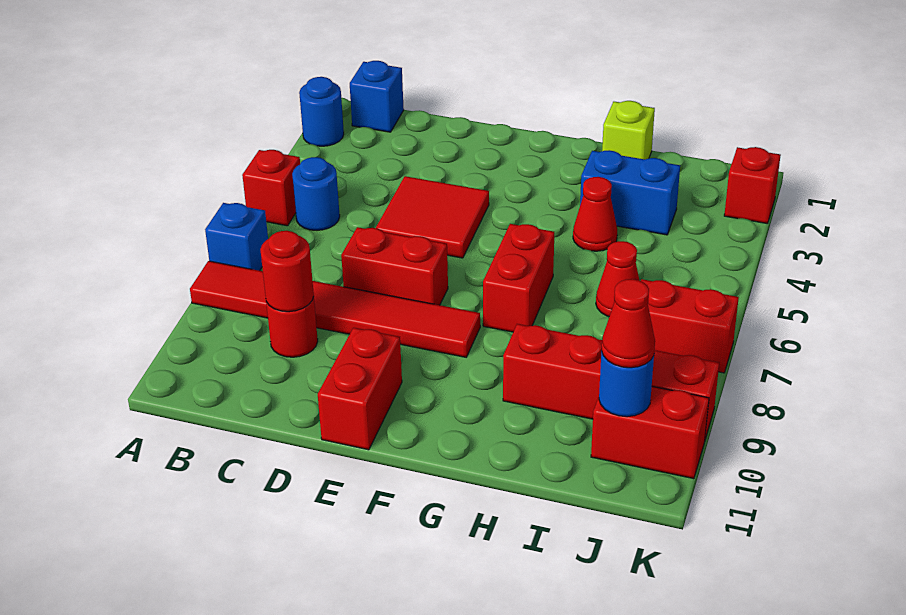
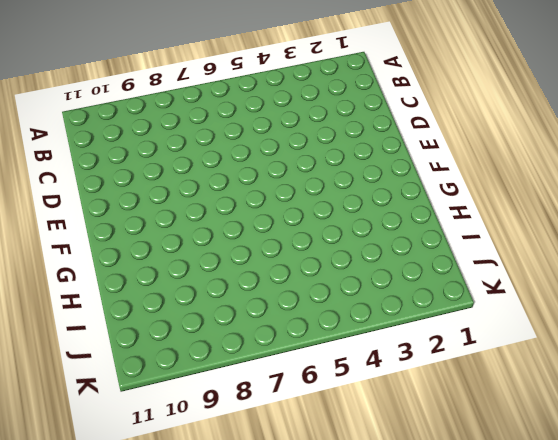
none -> blue round brick A2 level 1
none -> red brick A5 level 1
none -> blue brick A7 level 1

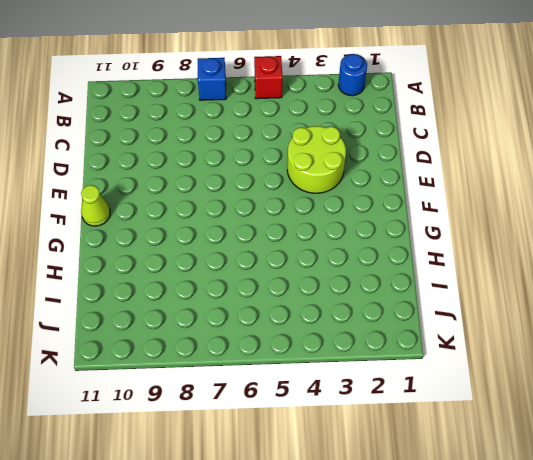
lime round brick D3:E4 level 1 -> red tile D4:E5 level 1
lime cone F11 level 1 -> none
none -> red tile A8:F8 level 1
none -> blue brick B1 level 1
none -> blue round brick B5 level 1

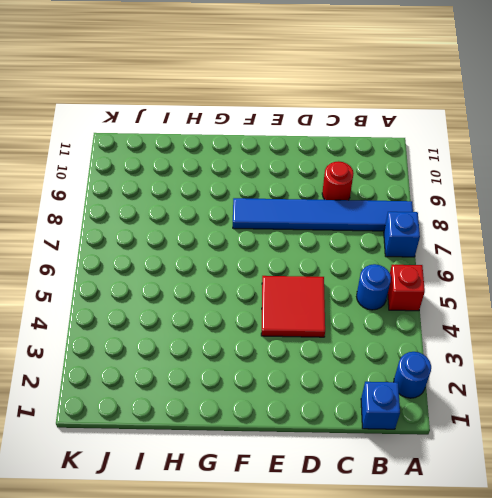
blue tile A8:F8 level 1 -> red tile A8:F8 level 1
none -> red brick D7:E7 level 1
none -> red brick E10:E11 level 1
none -> red brick G6:G7 level 1

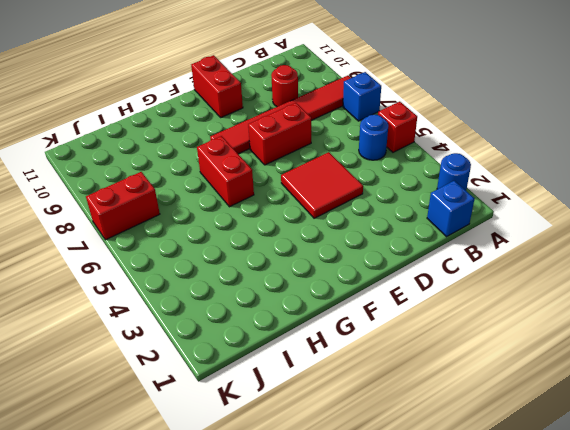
none -> lime brick H1 level 1
none -> blue brick H3:I3 level 1
none -> red cone H4 level 1

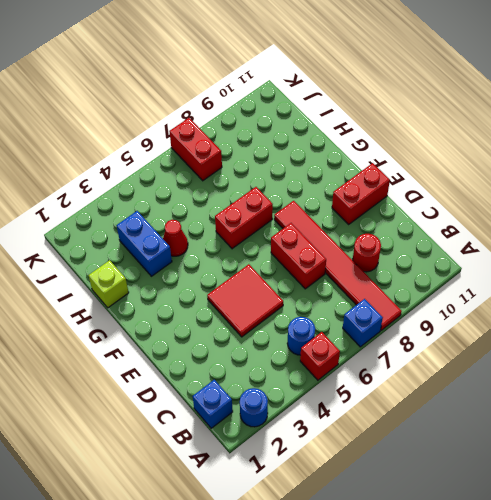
none -> red brick H9:K9 level 1
none -> red cone I6 level 1
none -> red brick J10:K10 level 1

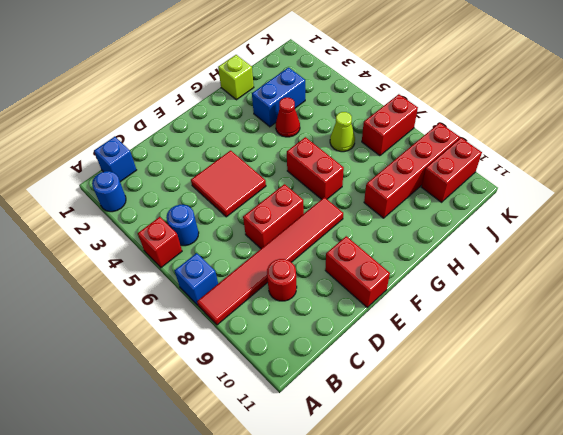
lime cone I6 level 1 -> red cone I6 level 1
none -> red brick K2 level 1
none -> red round brick C9 level 2
none -> blue round brick J10 level 2

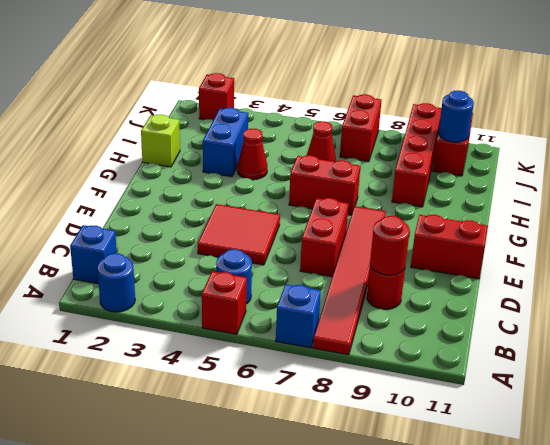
none -> red cone J10 level 3

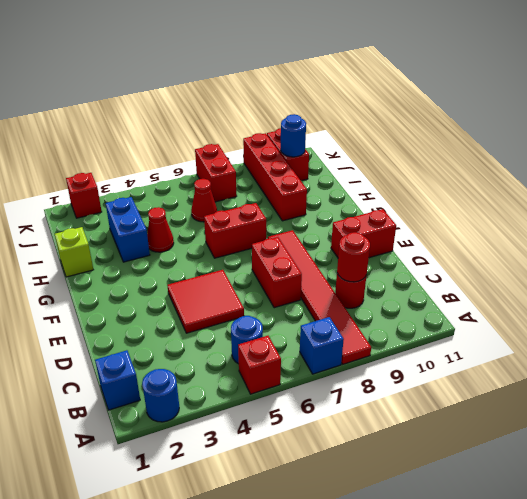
none -> red cone J10 level 3

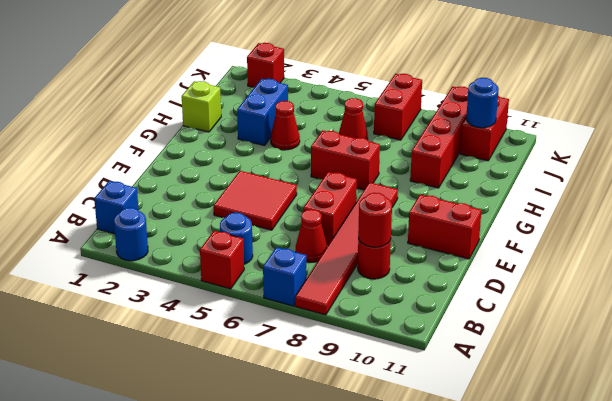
red cone C7 level 1 -> red cone J10 level 3

